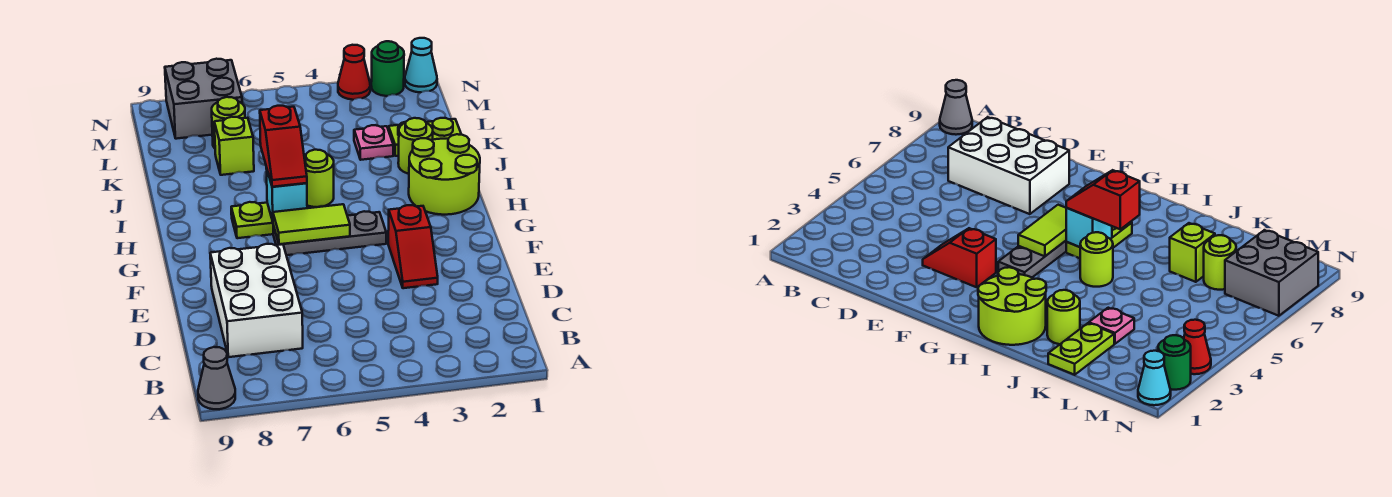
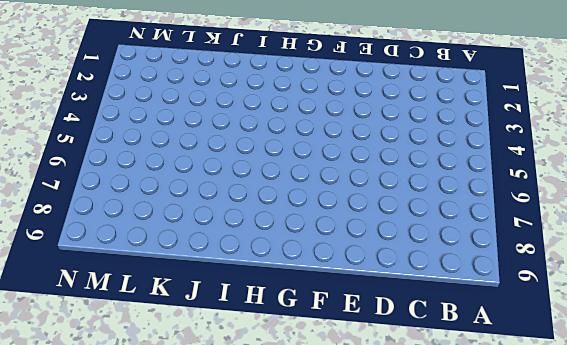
none -> grey cone A9 level 1
none -> white brick C7:E8 level 1
none -> red slope E3:F3 level 1 top F

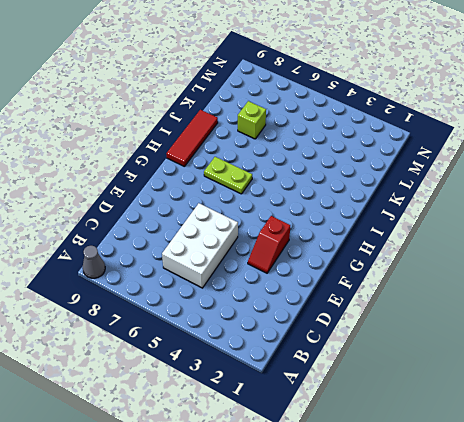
white brick C5:E6 level 1 -> white brick C7:E8 level 1
red tile H9:J9 level 1 -> none
none -> grey plate G4:G6 level 1
none -> lime round brick H1:I2 level 1
none -> lime round brick I5 level 1

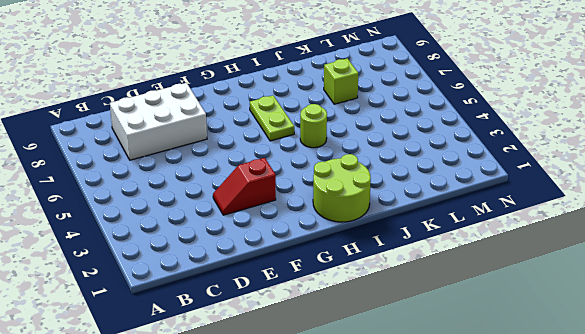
none -> grey cone A9 level 1
none -> grey plate G4:G6 level 1
none -> lime round brick J2 level 1

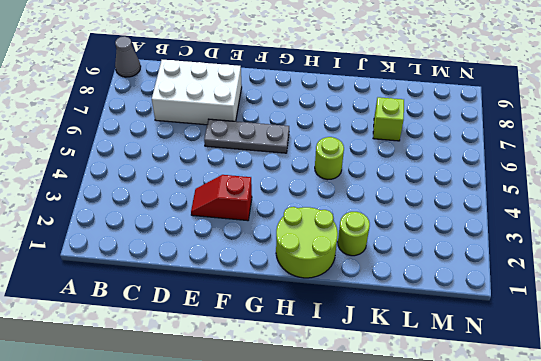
grey plate E6:G6 level 1 -> grey plate G4:G6 level 1
none -> lime plate H6:H7 level 1
none -> lime plate K1:K2 level 1
none -> pink plate K3 level 1

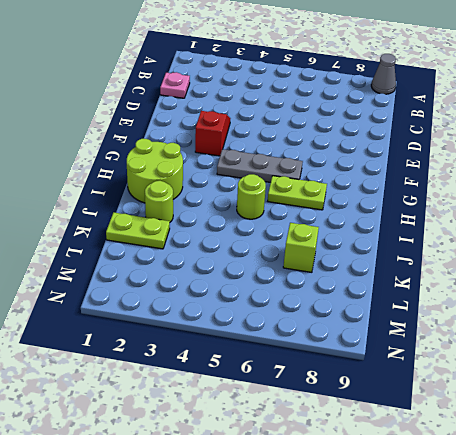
pink plate C1 level 1 -> pink plate K3 level 1
none -> white brick C7:E8 level 1
none -> lime round brick L7 level 1
none -> grey brick M7:N8 level 1

